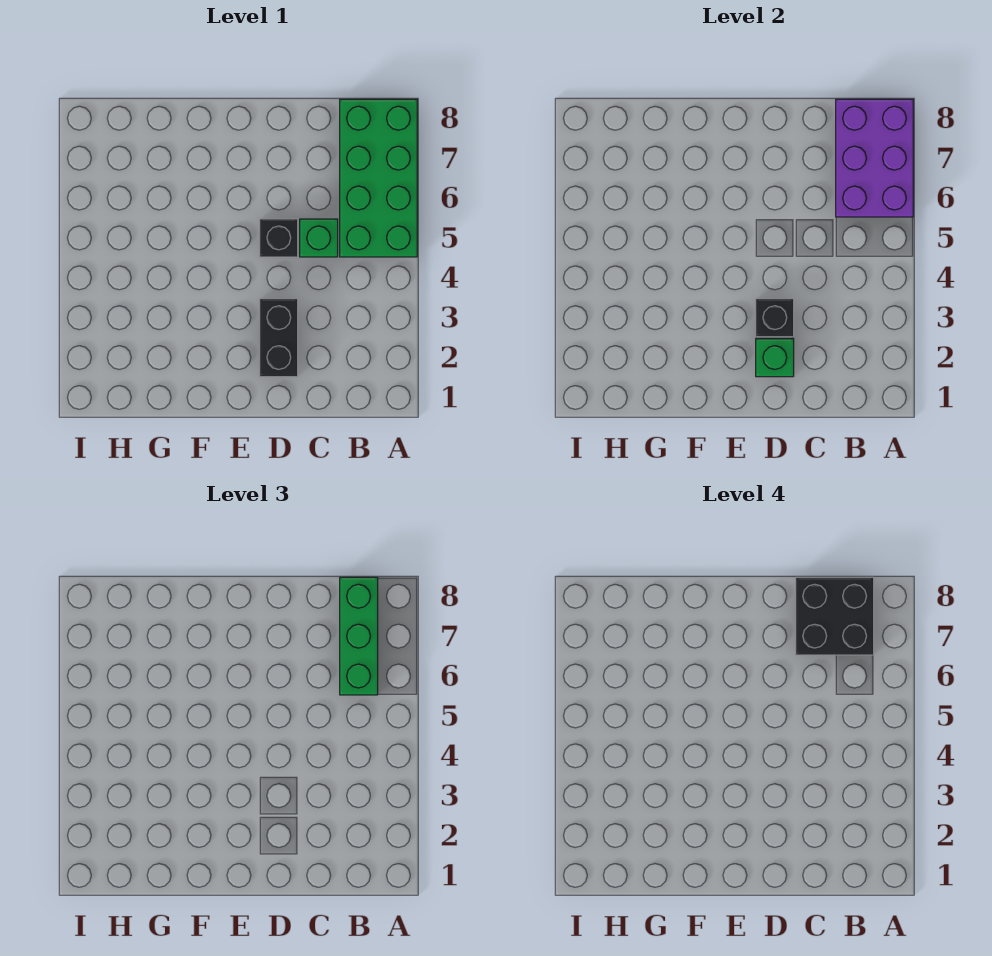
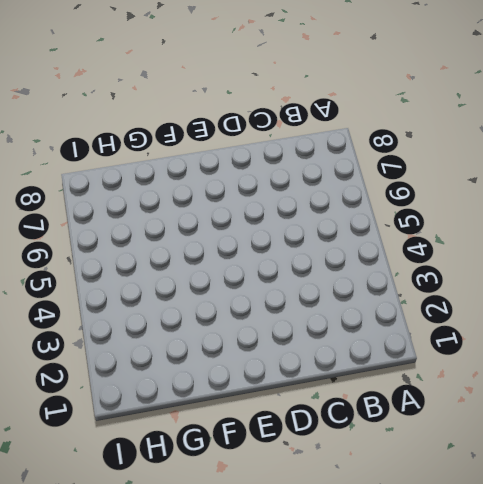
none -> green brick A5:B8 level 1
none -> green brick C5 level 1

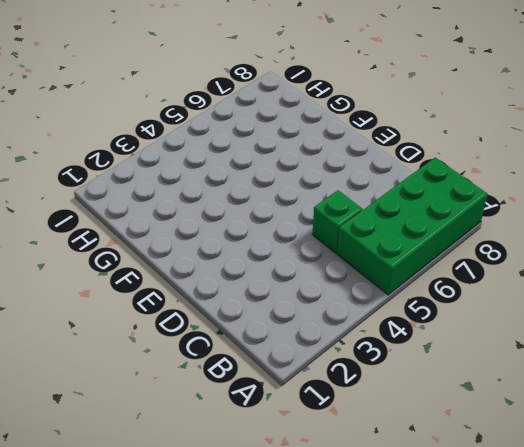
none -> black brick D2:D3 level 1
none -> black brick D5 level 1

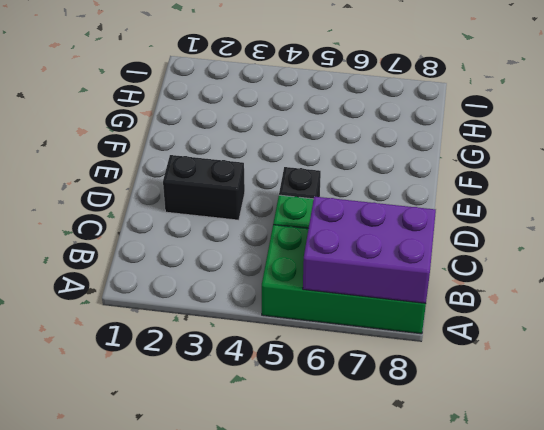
none -> green brick D2 level 2
none -> black brick D3 level 2

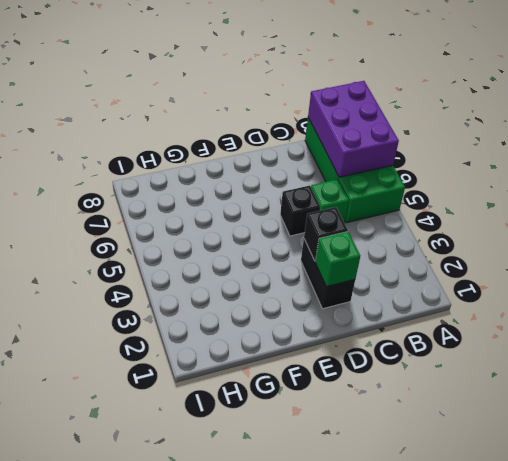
none -> green brick B6:B8 level 3
none -> black brick B7:C8 level 4

